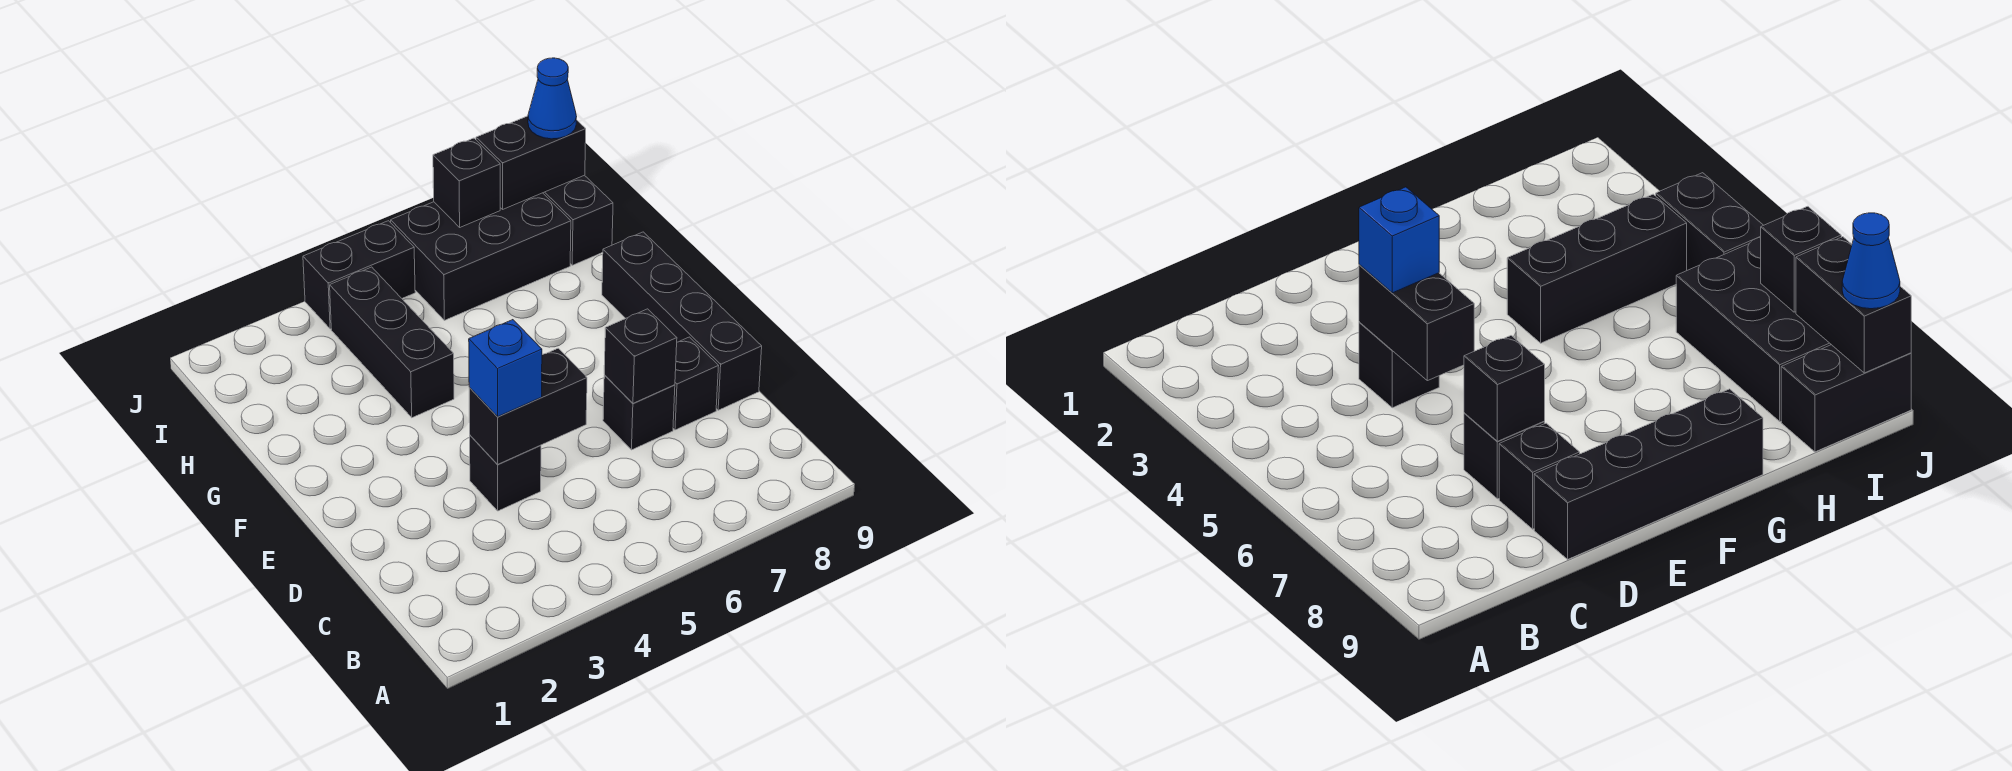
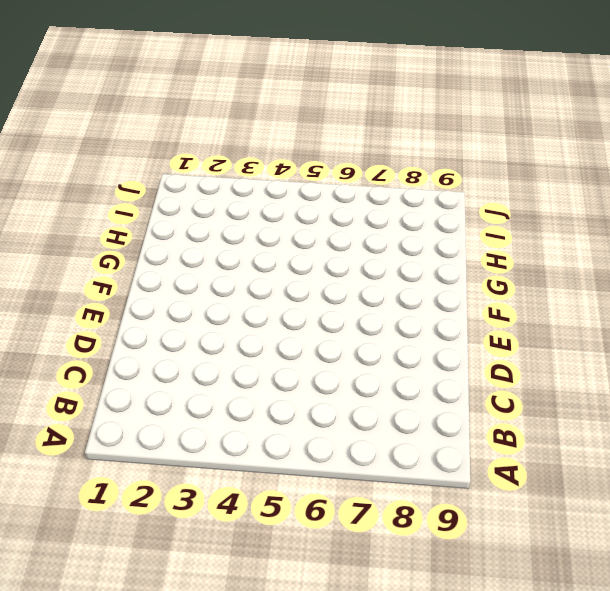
none -> black brick D4 level 1
none -> black brick D7 level 1
none -> black brick D8 level 1

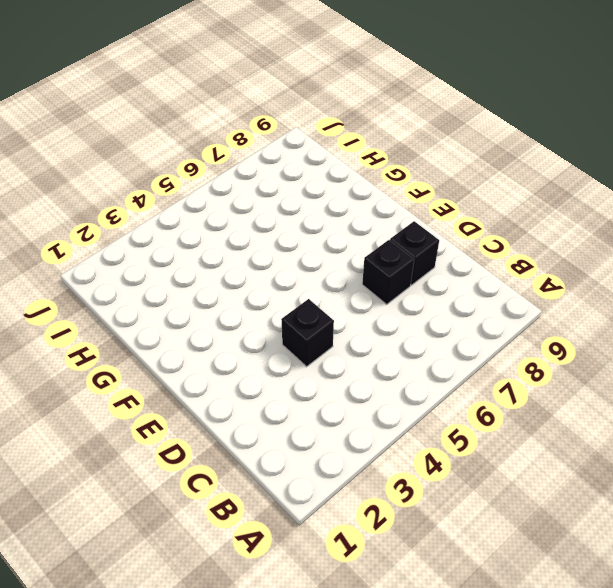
none -> black brick D9:G9 level 1
none -> black brick G4:I4 level 1
none -> black brick I6:J8 level 1

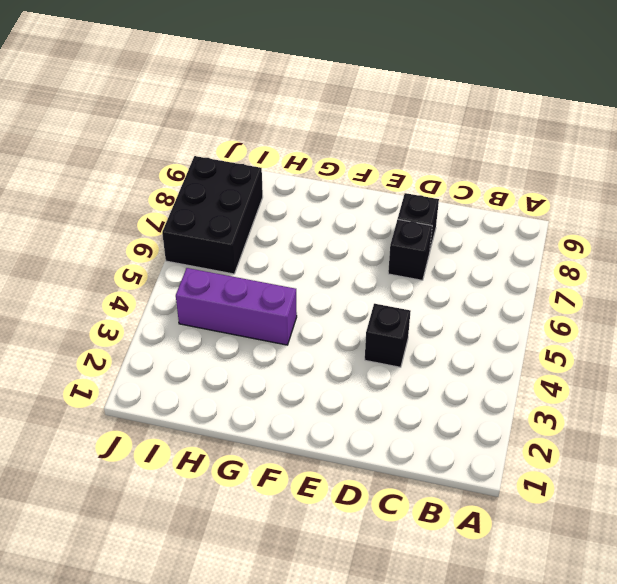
purple brick G4:I4 level 1 -> black brick G4:I4 level 1
none -> black brick D9:G9 level 1
none -> black brick I9:J9 level 1
none -> black brick J4:J5 level 1

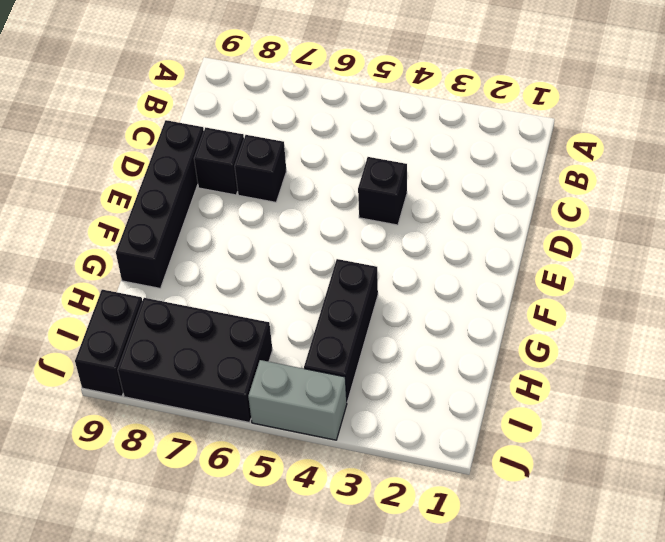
grey brick J4:J5 level 1 -> black brick J4:J5 level 1
none -> black brick D4:D5 level 2
none -> black brick D7 level 2
none -> black brick J7 level 2

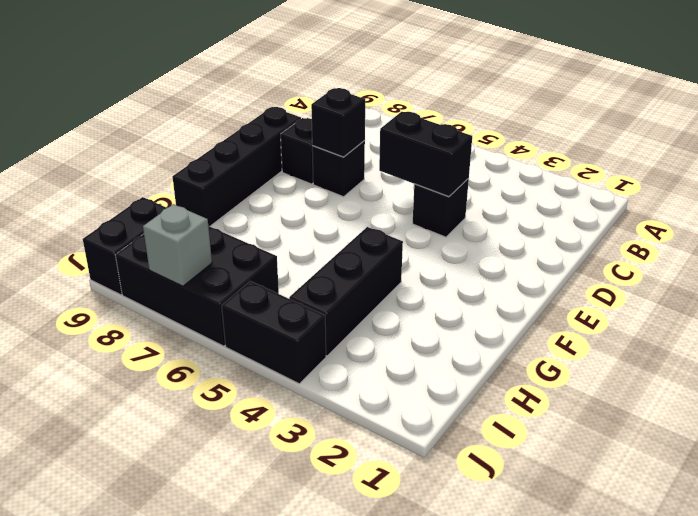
grey brick J7 level 2 -> black brick J7 level 2
none -> black brick J8:J9 level 2
none -> blue brick D4 level 3
none -> blue cone J9 level 3

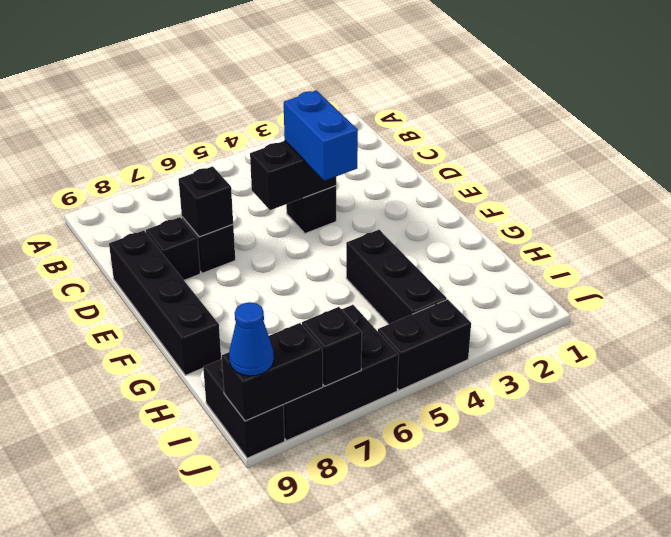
blue brick D4:E4 level 3 -> blue brick D4 level 3

